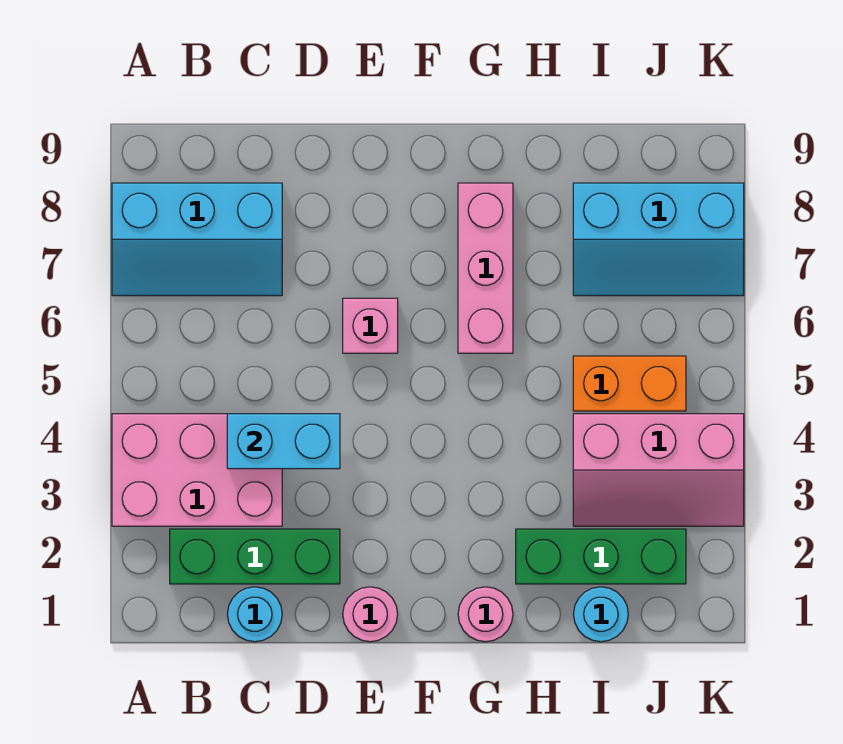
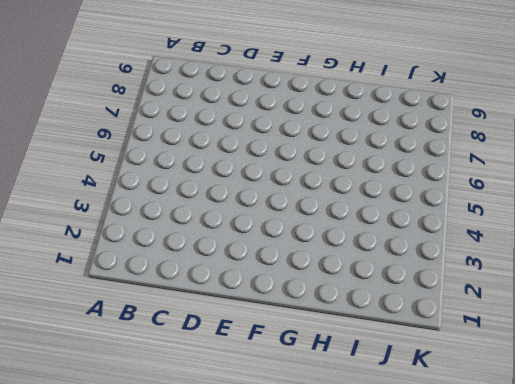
none -> pink brick A3:C4 level 1
none -> cyan slope A7:C8 level 1 top 8
none -> green brick B2:D2 level 1

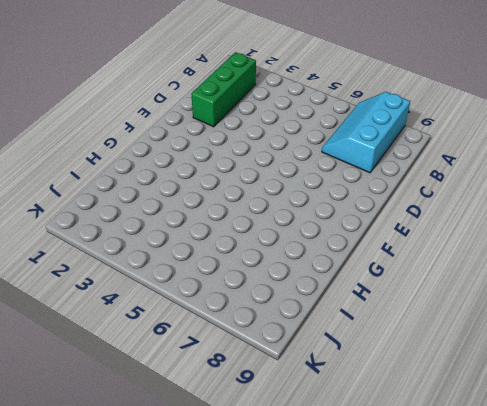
none -> pink brick A3:C4 level 1
none -> cyan round brick C1 level 1
none -> pink round brick E1 level 1

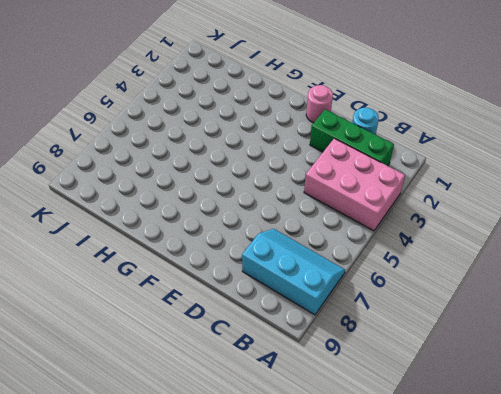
none -> pink brick E6 level 1
none -> pink round brick G1 level 1
none -> pink brick G6:G8 level 1

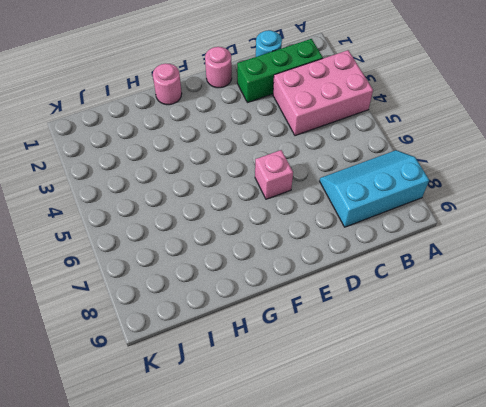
none -> pink brick G6:G8 level 1
none -> green brick H2:J2 level 1
none -> cyan round brick I1 level 1

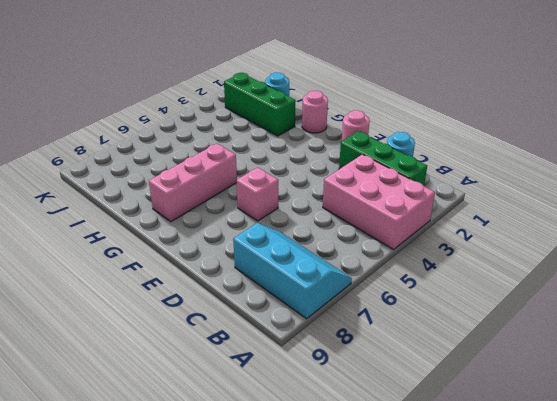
none -> pink slope I3:K4 level 1 top 4
none -> orange brick I5:J5 level 1
none -> cyan slope I7:K8 level 1 top 8

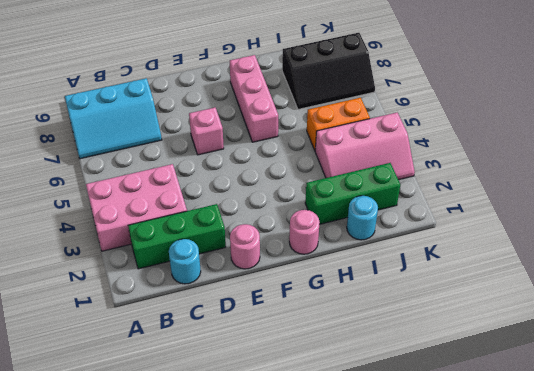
black slope I7:K8 level 1 top 8 -> cyan slope I7:K8 level 1 top 8
none -> cyan brick C4:D4 level 2

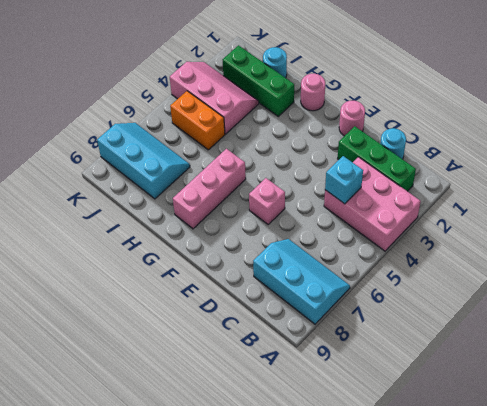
cyan brick C4 level 2 -> cyan brick C4:D4 level 2

